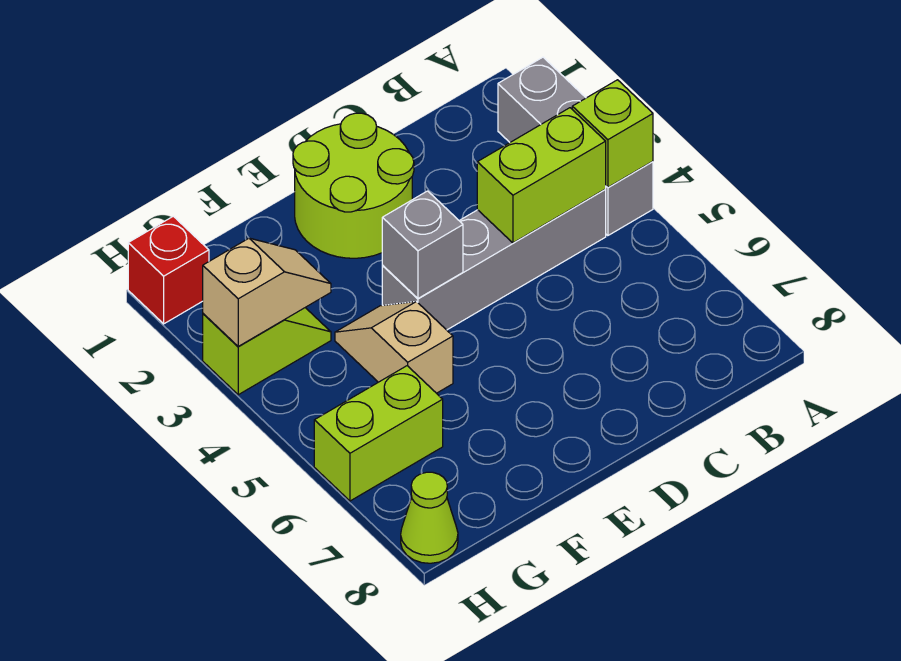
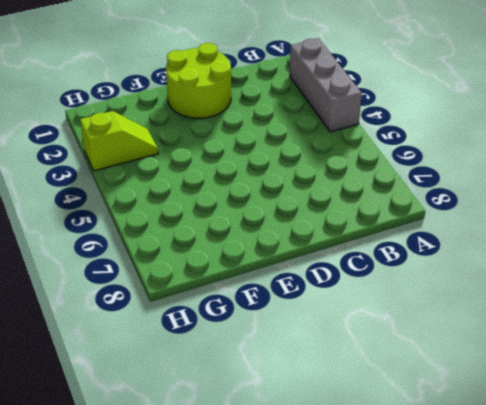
none -> grey brick B4:E4 level 1
none -> tan slope F4:F5 level 1 top 5
none -> lime brick G6:H6 level 1

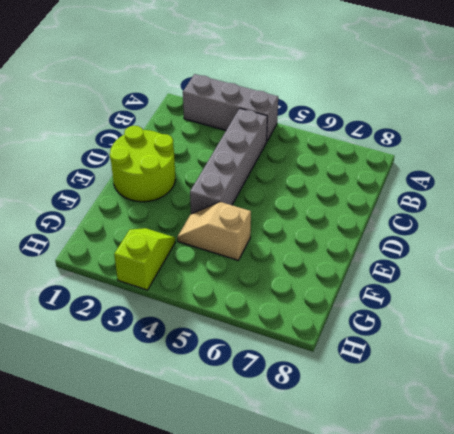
none -> lime brick G6:H6 level 1
none -> red brick H1 level 1
none -> lime cone H8 level 1

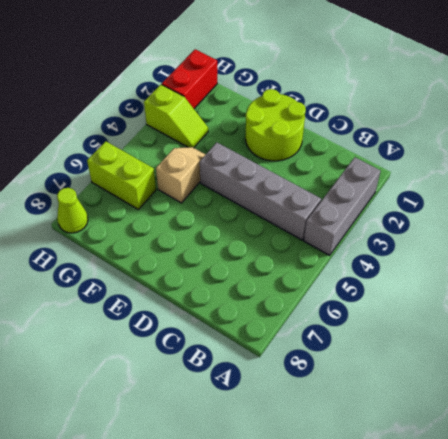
red brick H1:H2 level 1 -> red brick H1 level 1
none -> lime brick A4 level 2
none -> lime brick B4:C4 level 2
none -> grey brick E4 level 2

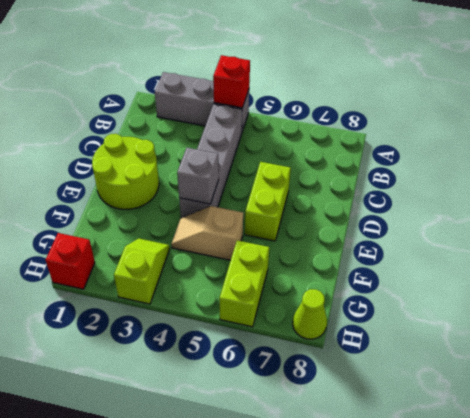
red brick A4 level 2 -> lime brick A4 level 2
lime brick D6:E6 level 1 -> lime brick B4:C4 level 2
none -> tan slope G3:H3 level 2 top H

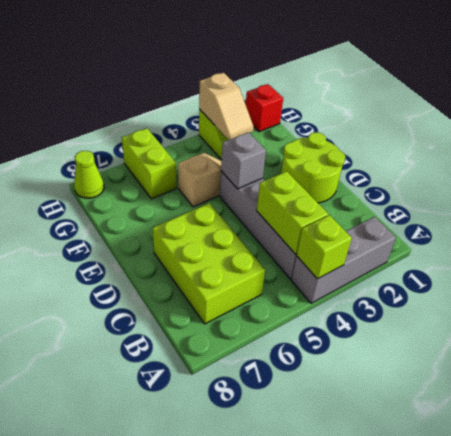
lime brick B6:D7 level 1 -> none

